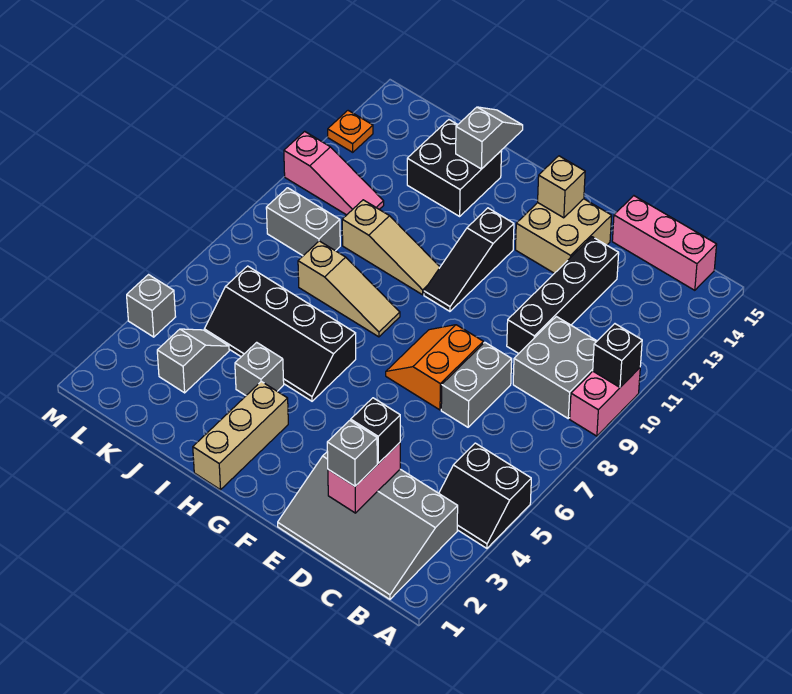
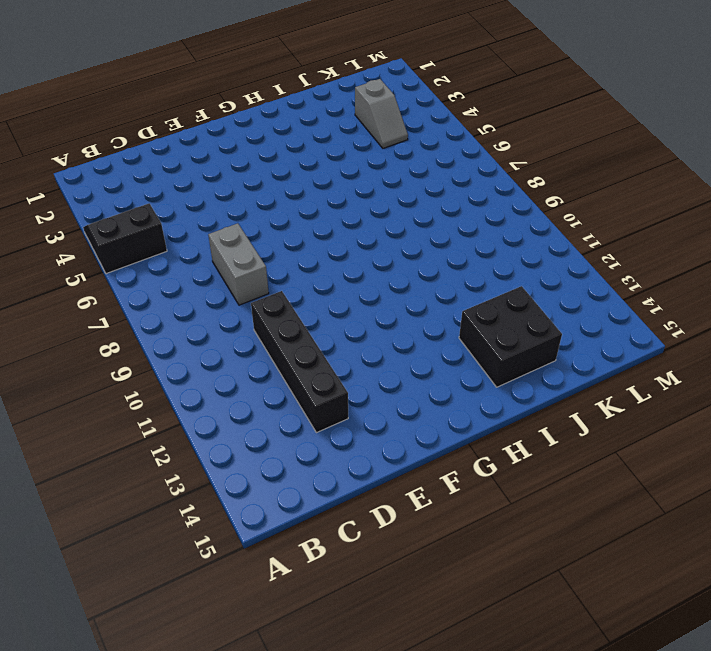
none -> pink brick A9:A10 level 1
none -> grey slope B1:E3 level 1 top 3
none -> grey brick B9:C10 level 1

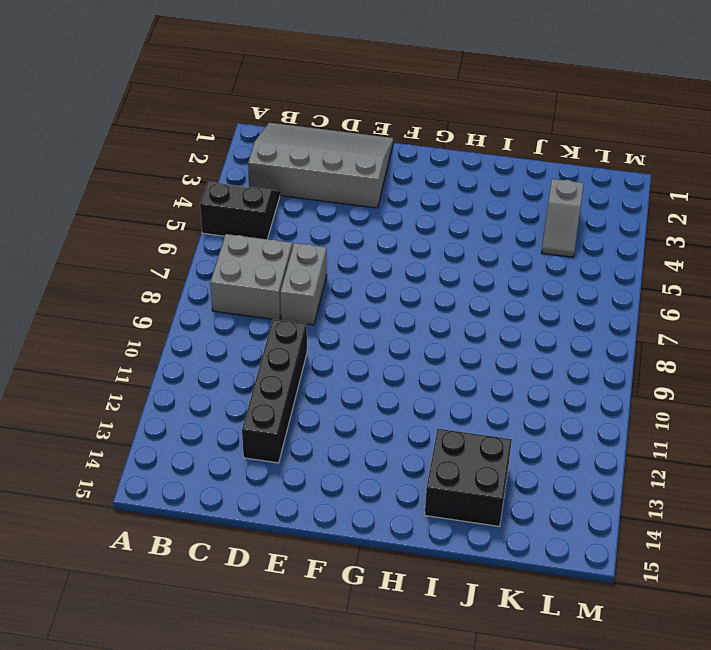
grey brick B7:C8 level 1 -> grey brick B9:C10 level 1
none -> pink brick A9:A10 level 1
none -> pink brick B15:D15 level 1
none -> orange slope E7:F8 level 1 top E

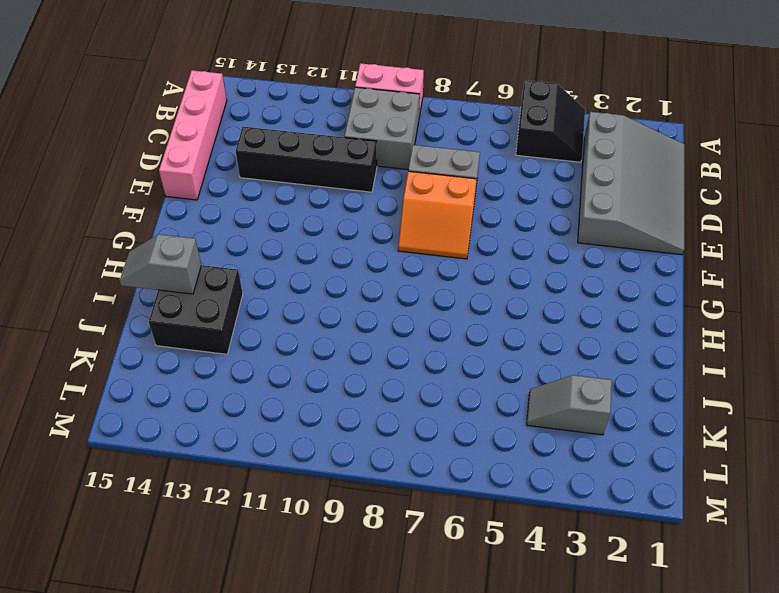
pink brick B15:E15 level 1 -> pink brick B15:D15 level 1
none -> tan brick E13:F14 level 1
none -> black slope G10:G12 level 1 top 12
none -> tan brick H1:H3 level 1

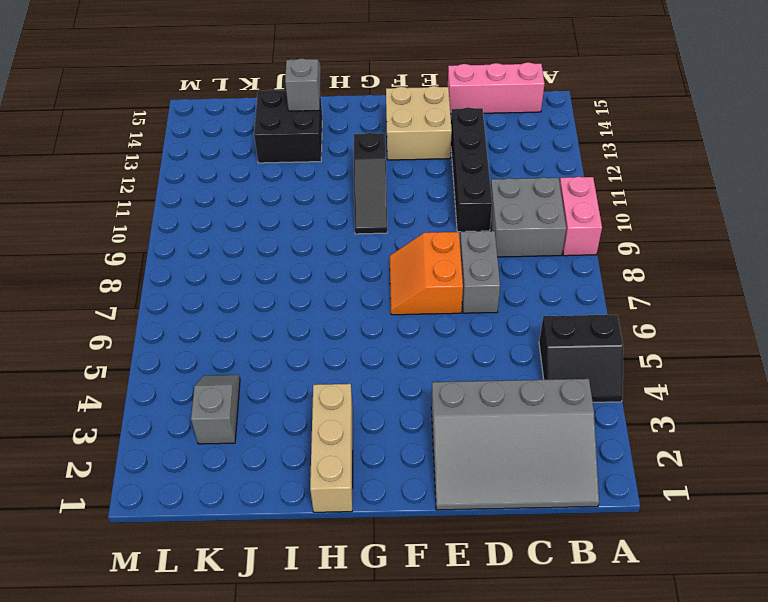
none -> black slope H5:K6 level 1 top 6
none -> tan slope H8:J8 level 1 top J
none -> tan slope H10:J10 level 1 top J

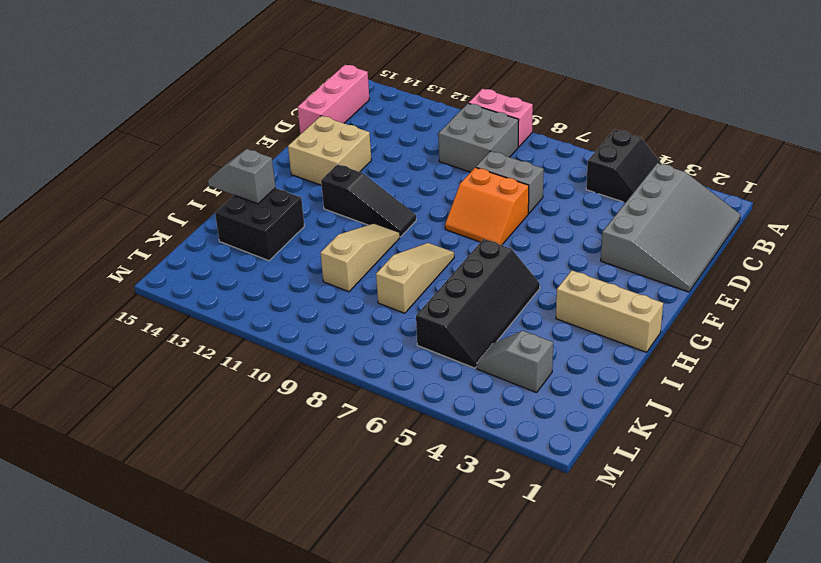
none -> black brick D10:D13 level 1
none -> grey brick I4 level 1
none -> grey brick K9:L9 level 1

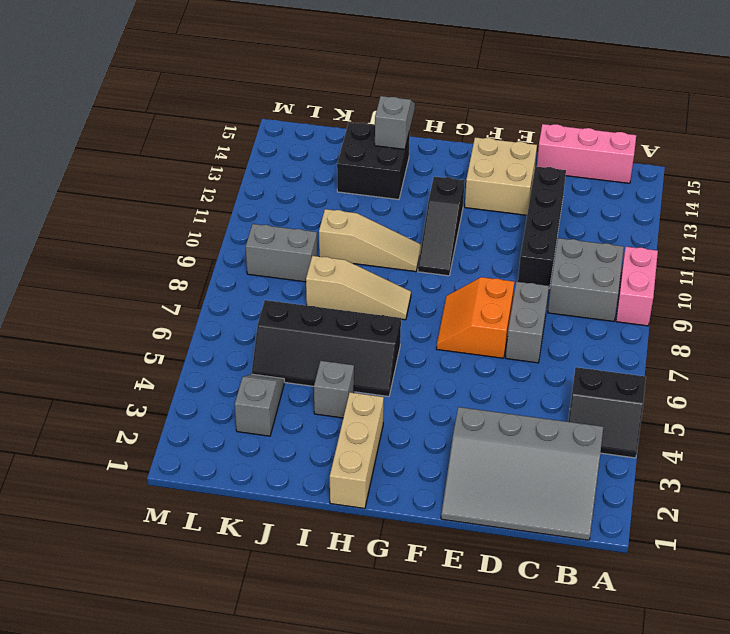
none -> pink slope K11:M11 level 1 top M
none -> grey brick M4 level 1
none -> orange plate M13 level 1

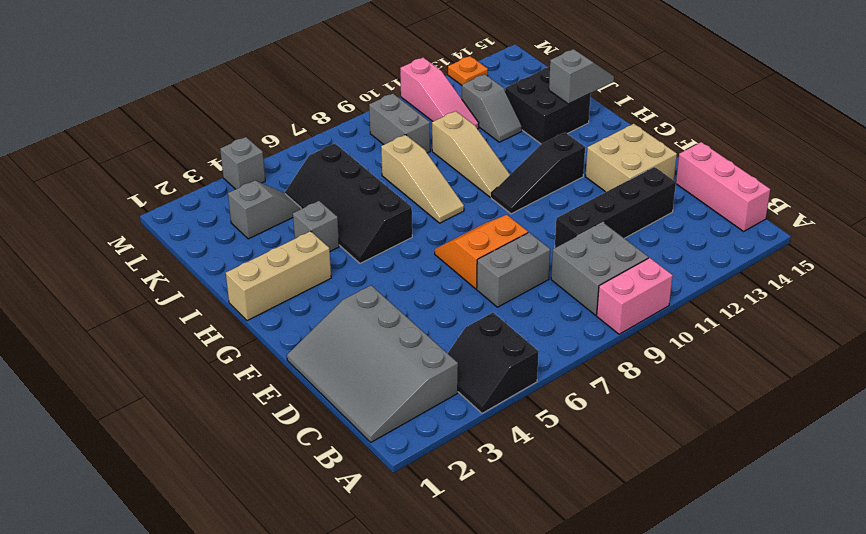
grey slope J12:K12 level 1 top K -> none
none -> black brick A10 level 2
none -> pink brick D2:D3 level 2
none -> tan brick F14 level 2

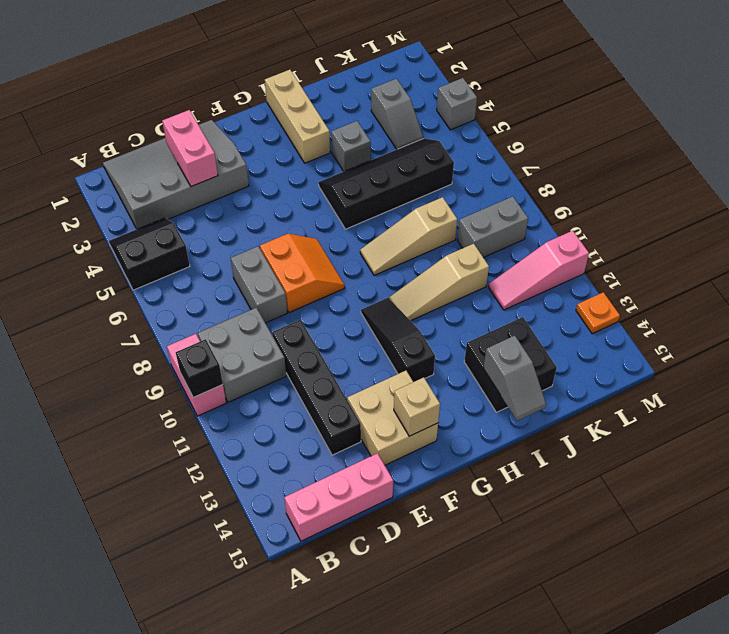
none -> grey brick D2 level 3
none -> black brick D3 level 3

